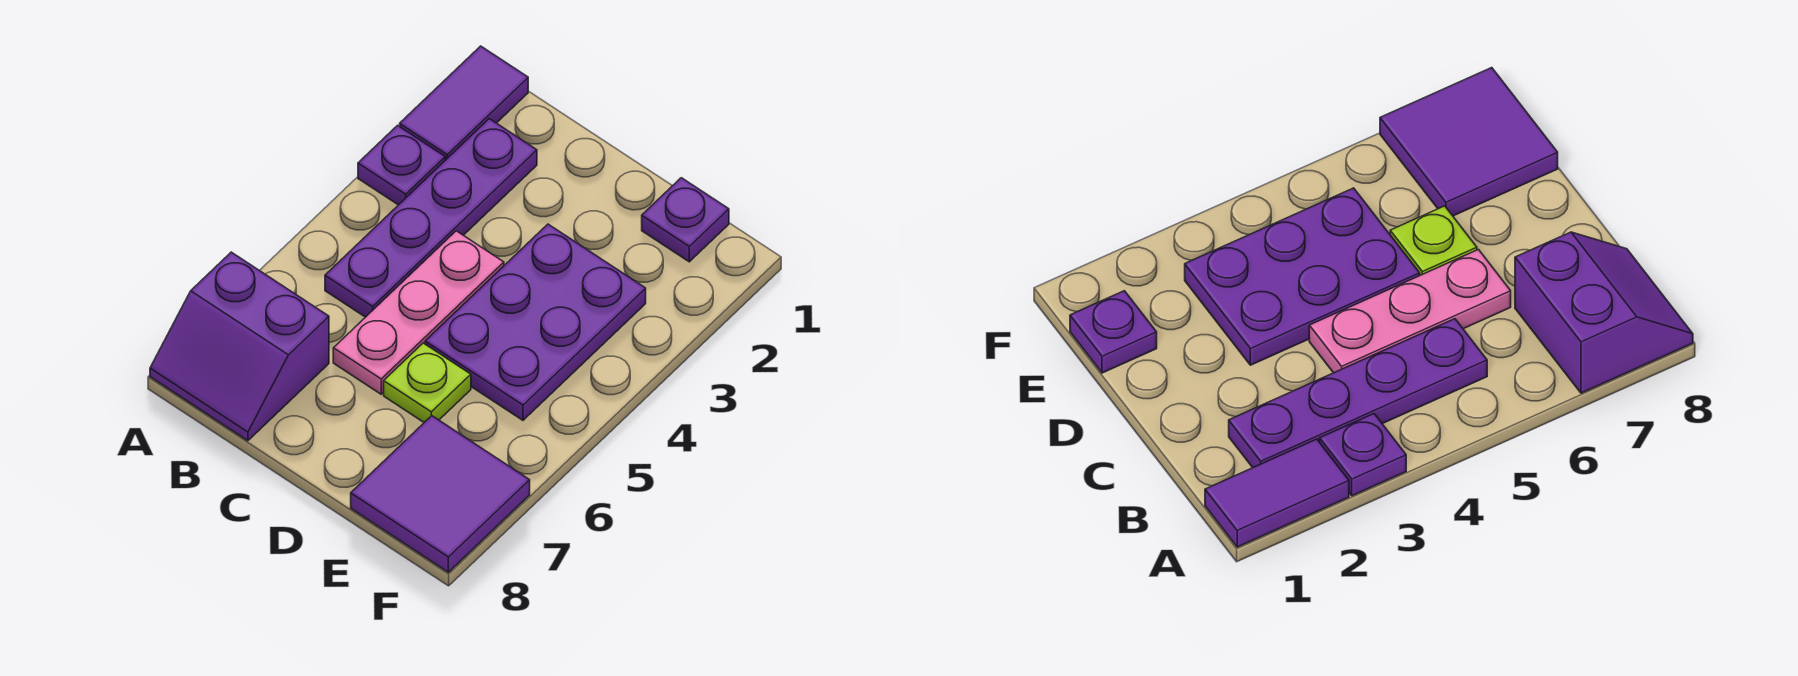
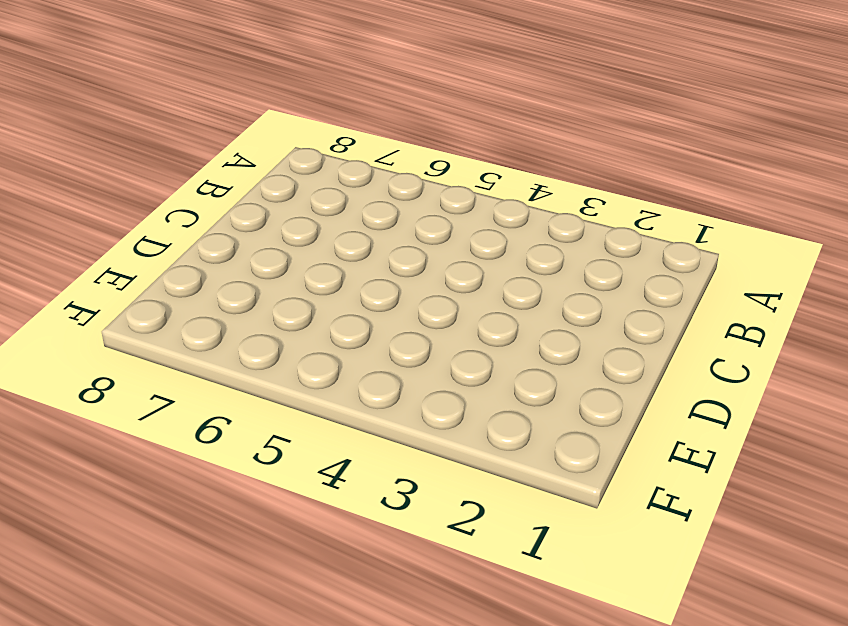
none -> purple tile A1:A2 level 1
none -> purple plate A3 level 1

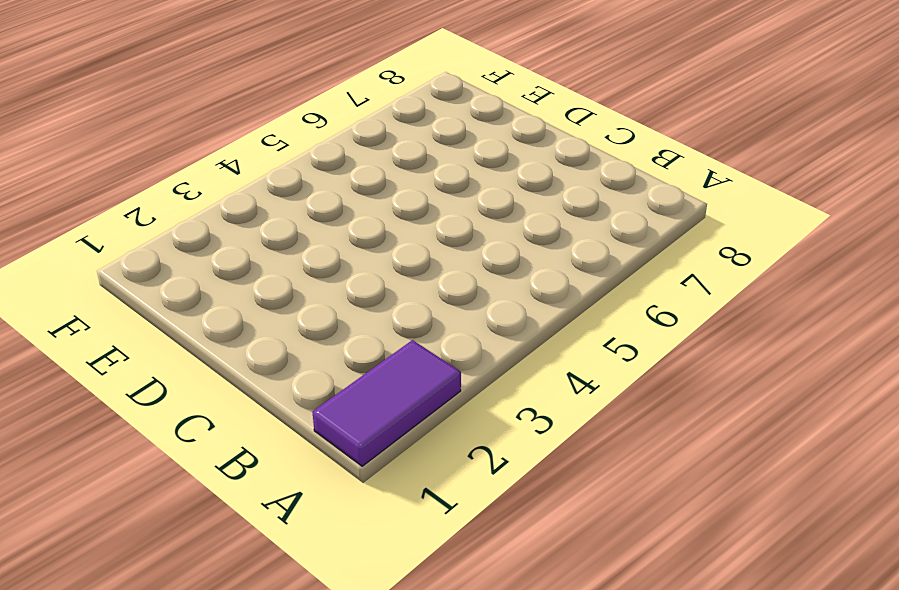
none -> purple plate A3 level 1
none -> purple slope A7:B8 level 1 top 7

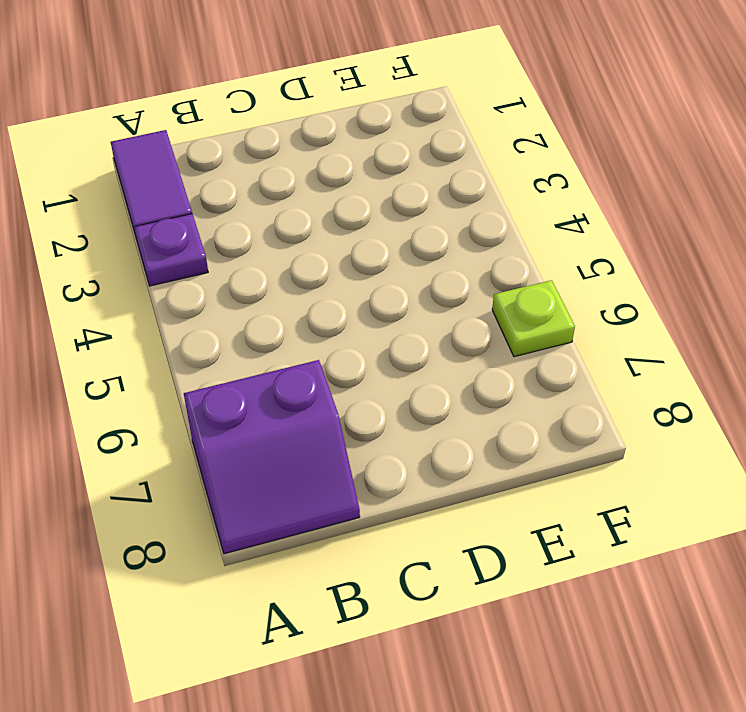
lime plate F6 level 1 -> lime plate D6 level 1
none -> purple plate B2:B5 level 1
none -> pink plate C4:C6 level 1

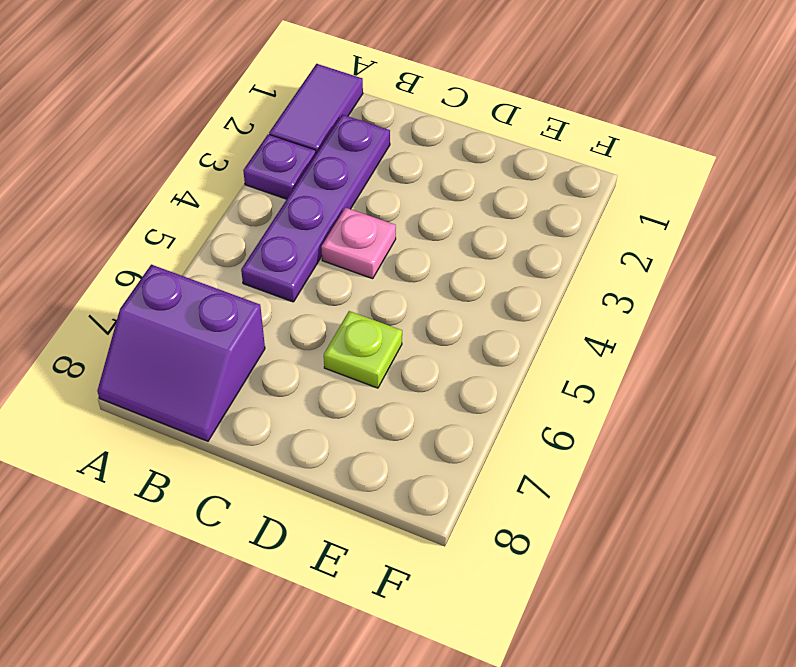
pink plate C4 level 1 -> pink plate C4:C6 level 1
none -> purple plate D3:E5 level 1
none -> purple plate E1 level 1

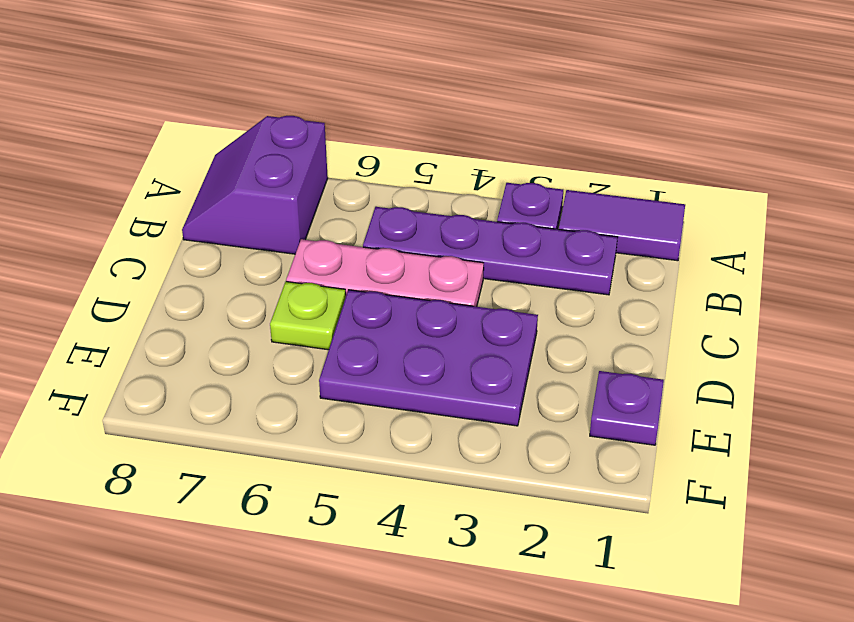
none -> purple tile E7:F8 level 1

